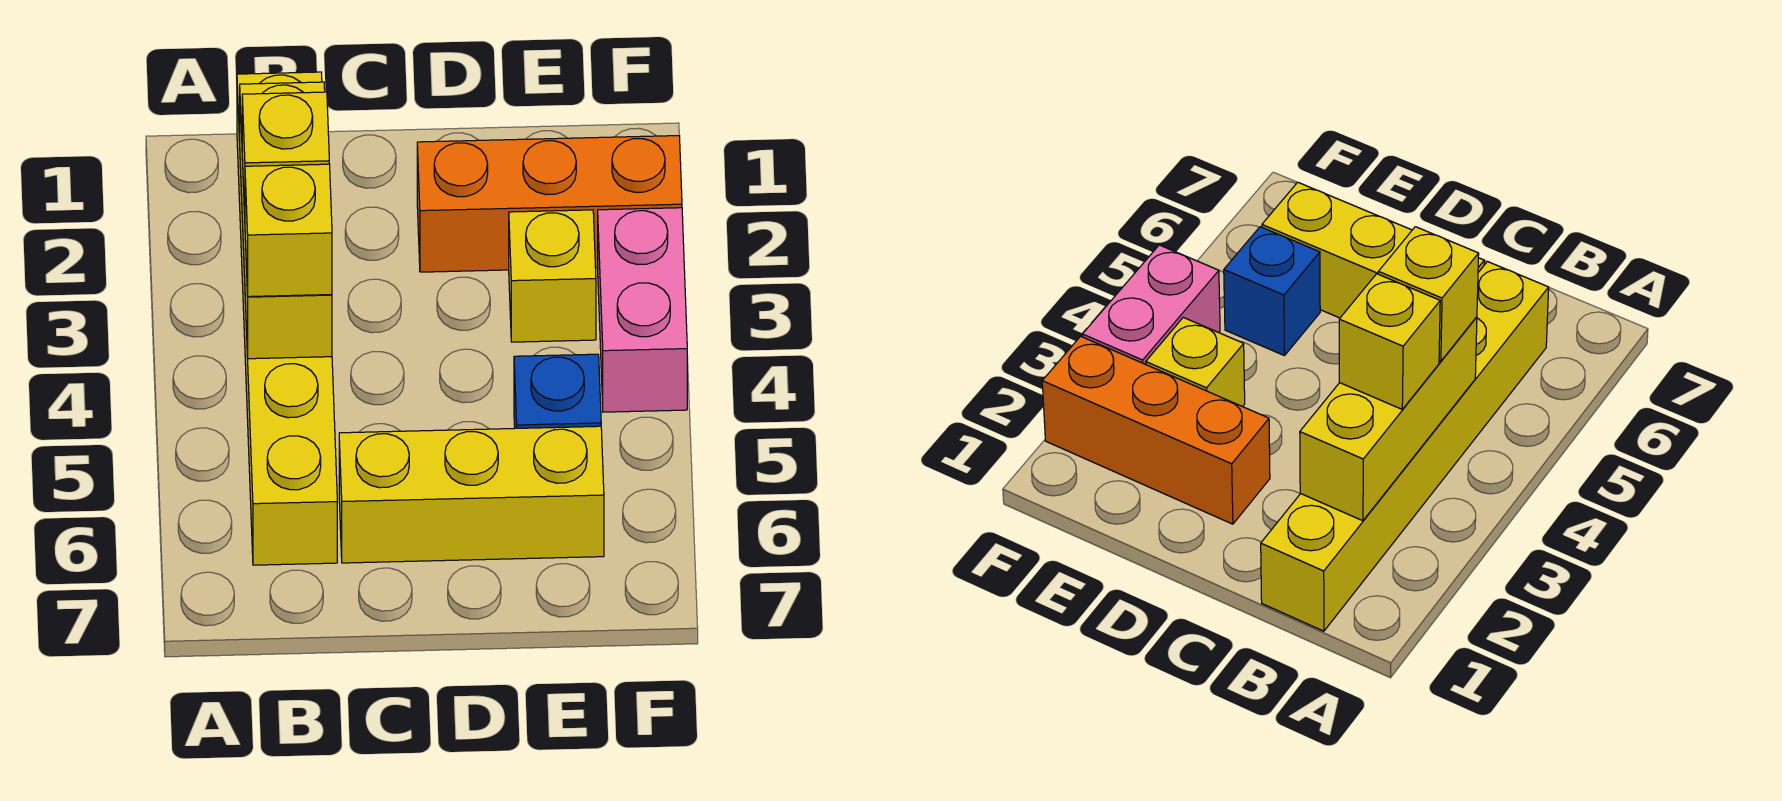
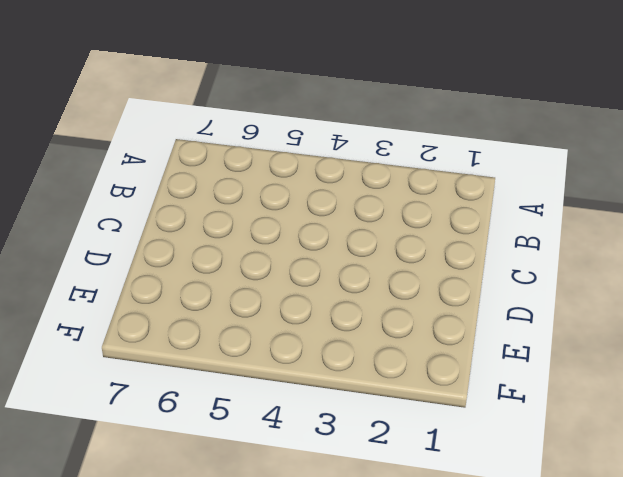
none -> yellow brick B1:B6 level 1
none -> yellow brick C6:E6 level 1

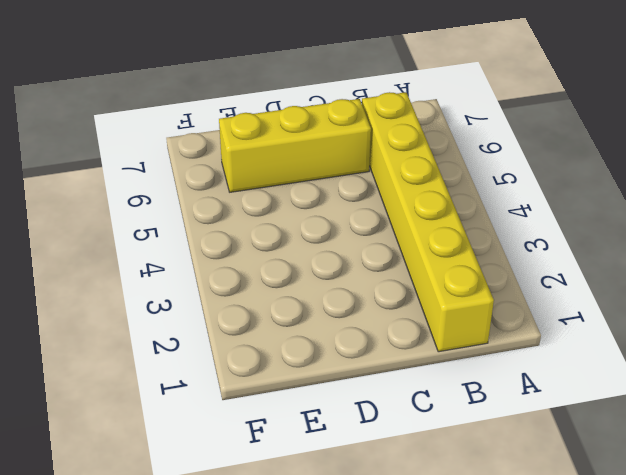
none -> orange brick D2:F2 level 1
none -> yellow brick E3 level 1

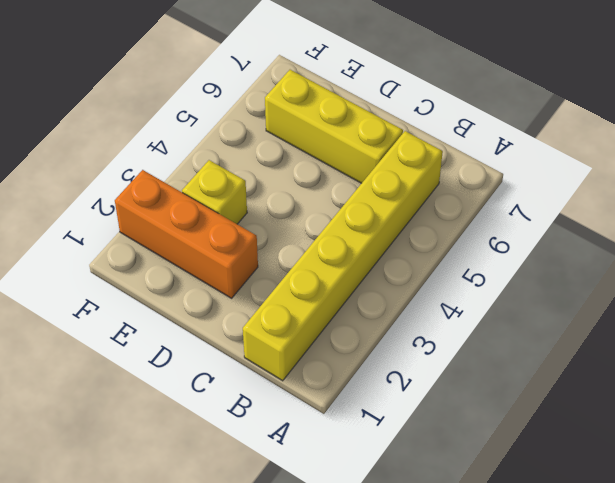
none -> blue brick E5 level 1
none -> pink brick F3:F4 level 1

